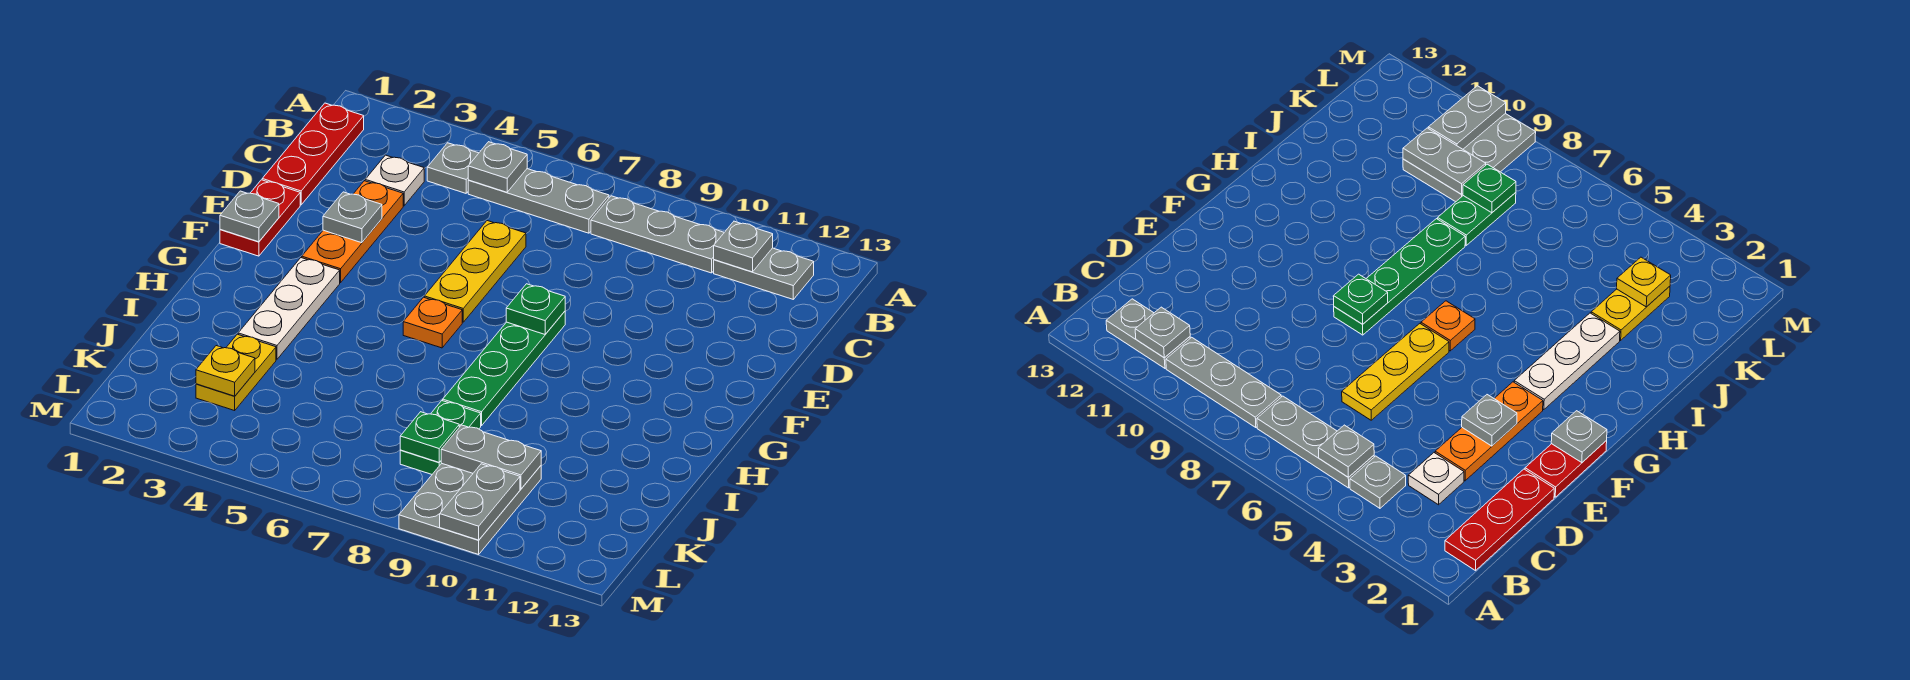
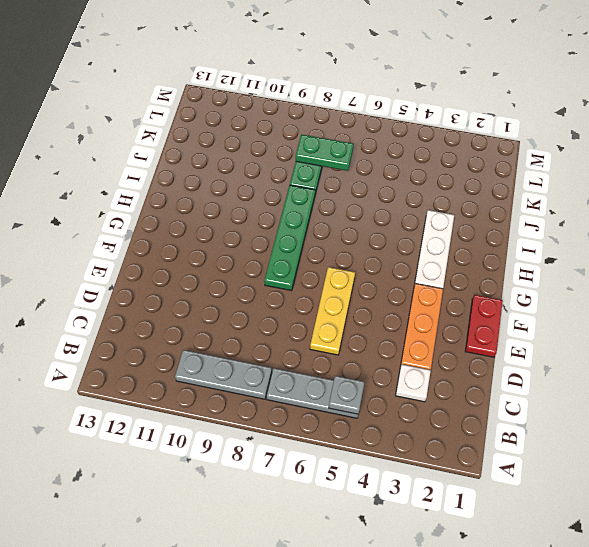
green plate K7:K8 level 2 -> green plate K8 level 2
none -> red plate B1:D1 level 1
none -> grey plate B4 level 1
none -> grey plate B11:B12 level 1

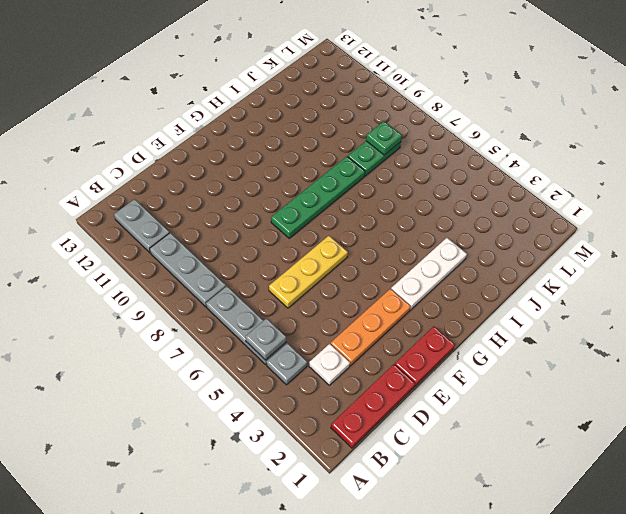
none -> orange plate G6 level 1
none -> yellow plate J3:K3 level 1
none -> grey plate K9:M10 level 1

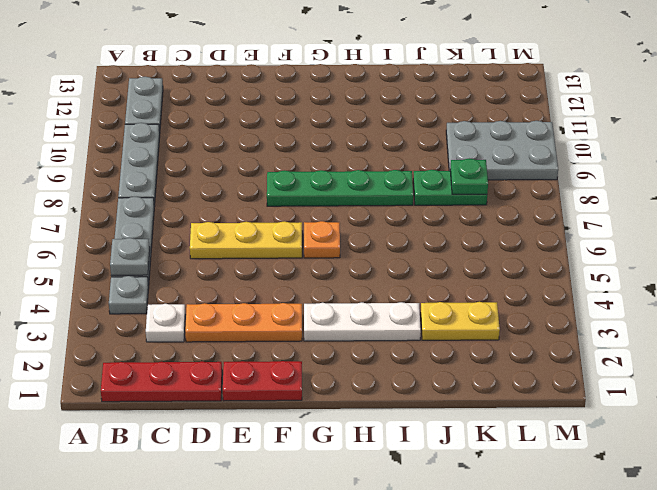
none -> grey plate B11 level 2
none -> grey plate E3 level 2
none -> grey plate F1 level 2

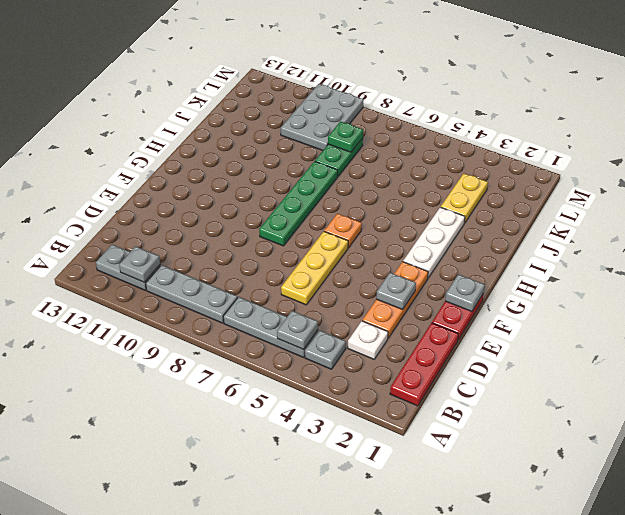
none -> green plate F8 level 2
none -> yellow plate K3 level 2
none -> grey plate K9:K10 level 2

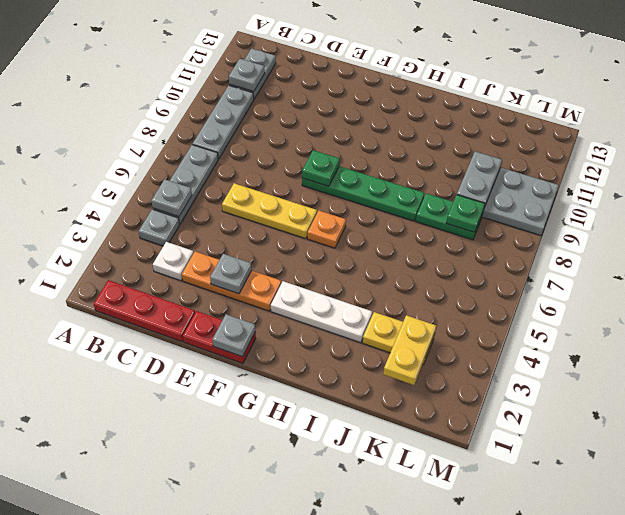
yellow plate K2:K3 level 2 -> yellow plate K3 level 2
none -> grey plate L10:M10 level 2

